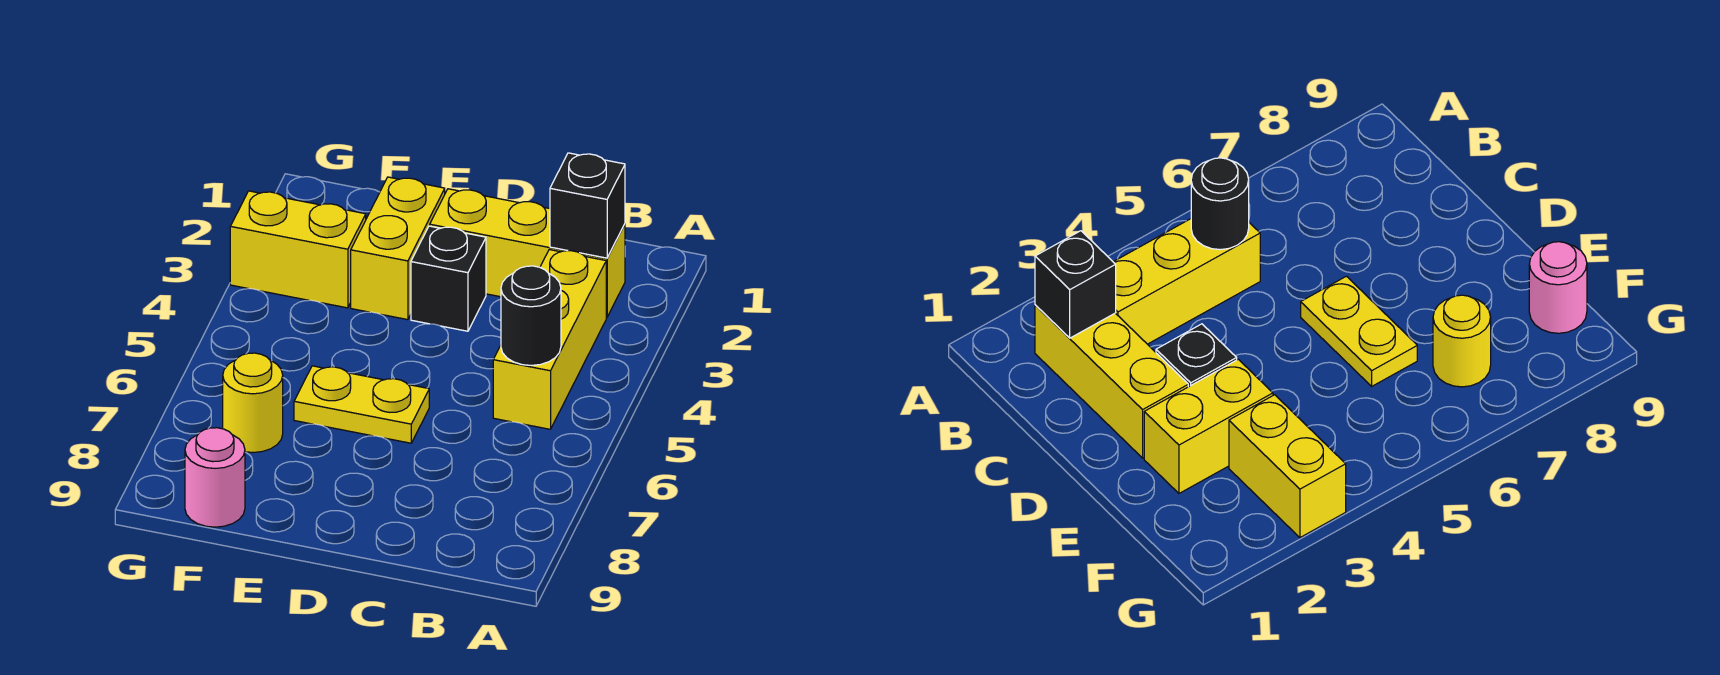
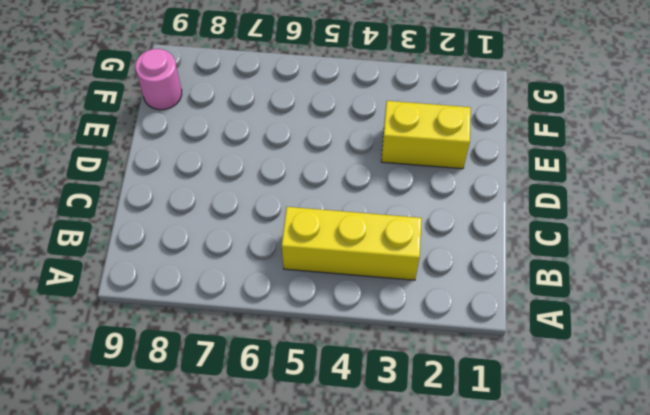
none -> yellow brick B2:D2 level 1
none -> black brick D3 level 1

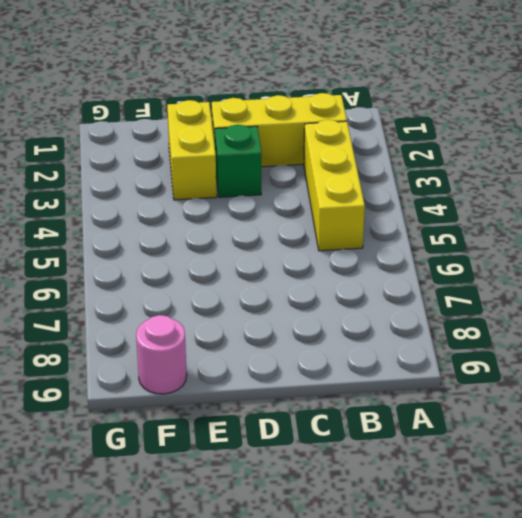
green brick D3 level 1 -> black brick D3 level 1
none -> yellow plate D6:E6 level 1
none -> yellow brick F3:G3 level 1

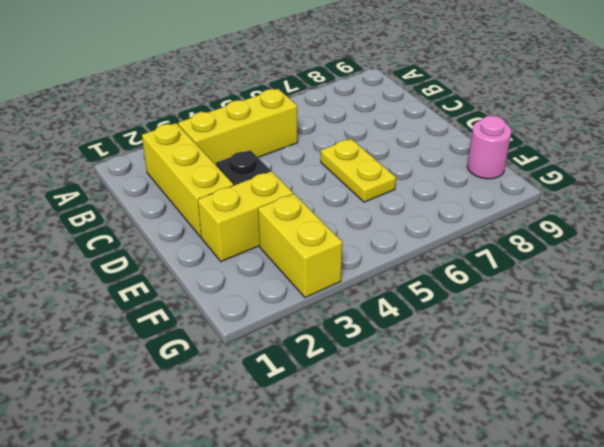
none -> yellow round brick F7 level 1
none -> black brick B2 level 2

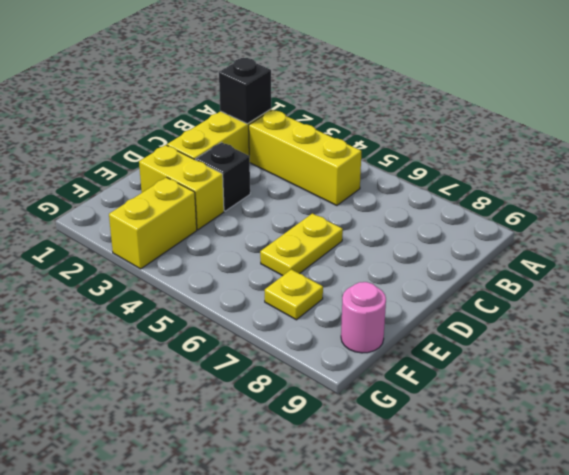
yellow plate F7 level 1 -> yellow round brick F7 level 1
none -> black round brick B5 level 2

